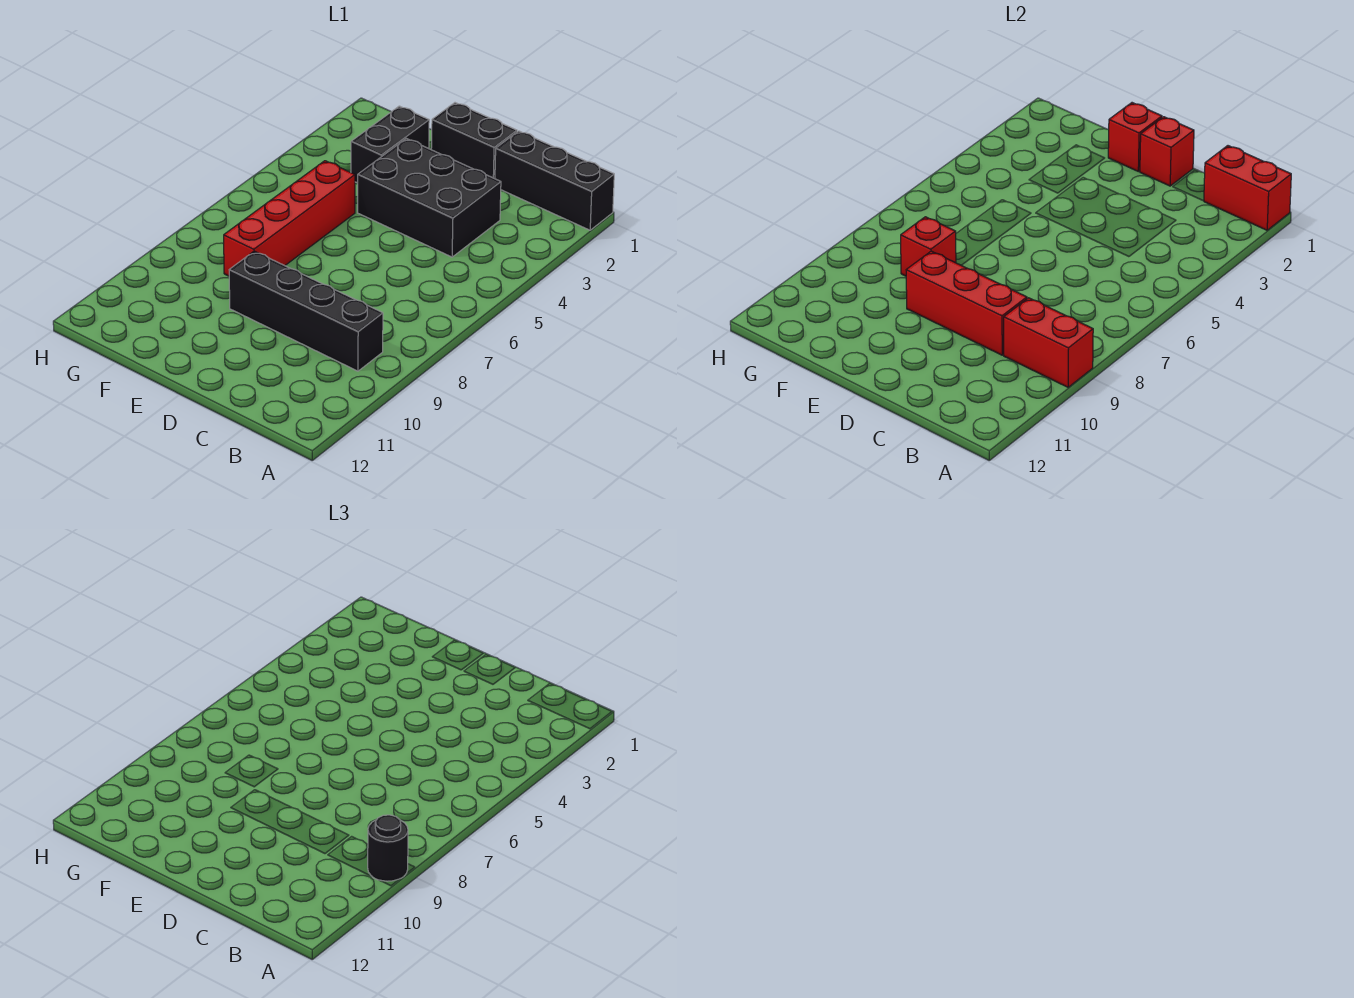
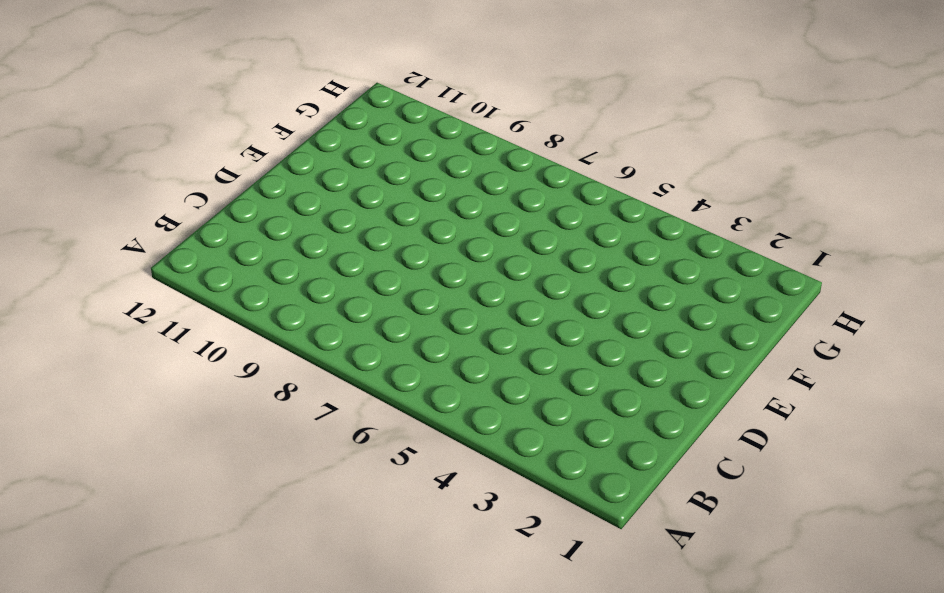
none -> black brick A1:C1 level 1
none -> black brick B9:E9 level 1
none -> black brick C3:E4 level 1

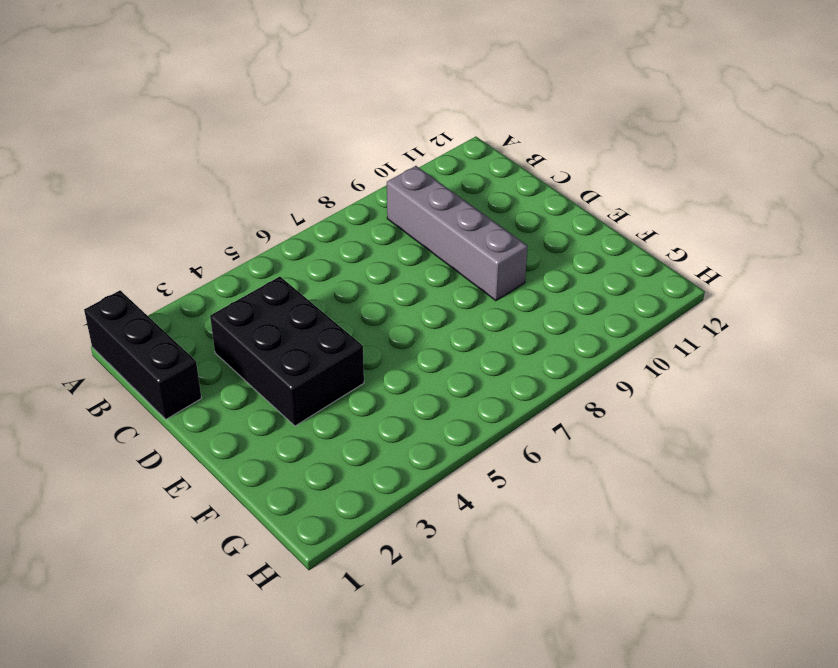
grey brick B9:E9 level 1 -> black brick B9:E9 level 1
none -> black brick D1:E1 level 1
none -> black brick F2:F3 level 1
none -> red brick F5:F8 level 1

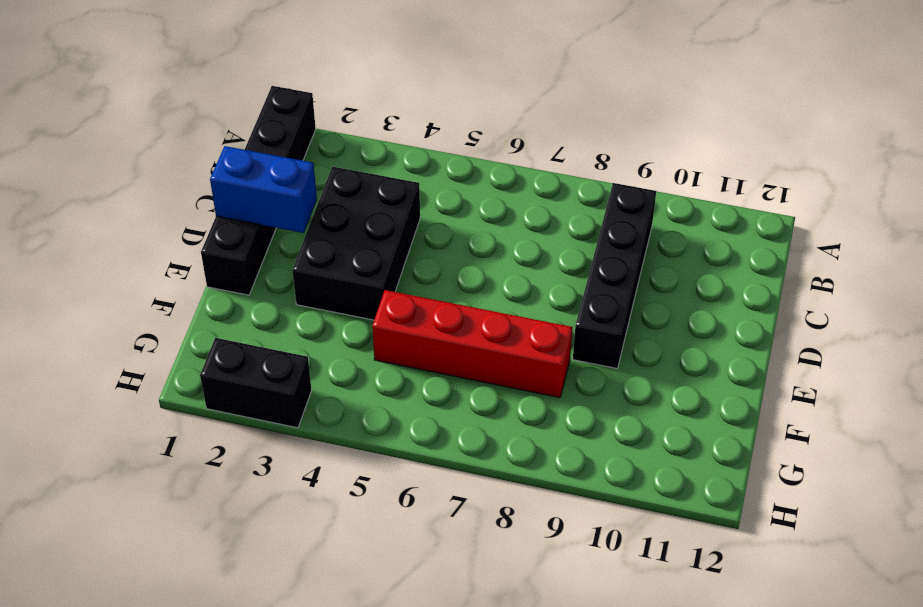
blue brick D1:D2 level 2 -> red brick D1 level 2
black brick H2:H3 level 1 -> black brick F2:F3 level 1
none -> red brick A1:B1 level 2
none -> red brick A9:B9 level 2
none -> red brick C9:E9 level 2

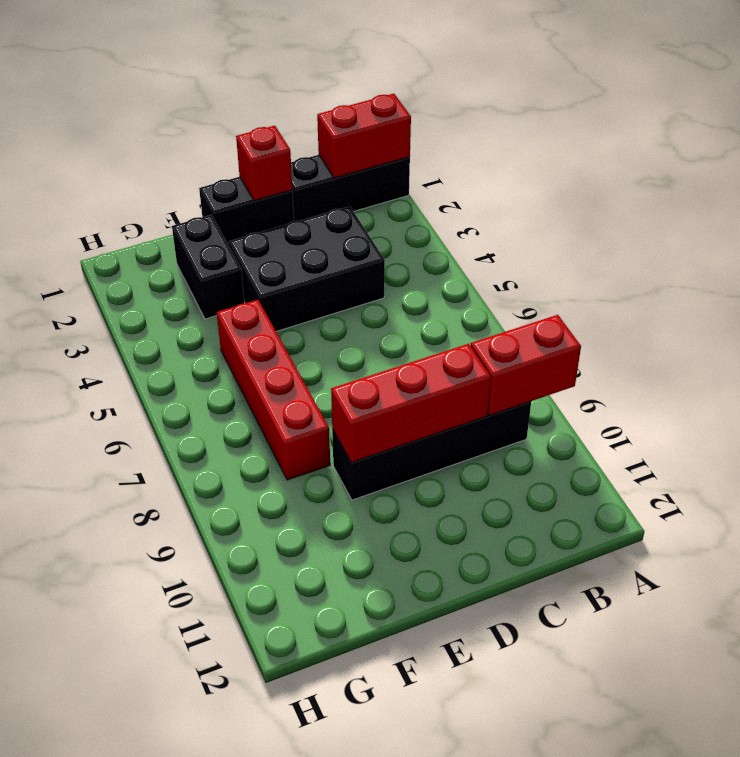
none -> red brick E1 level 2
none -> red brick F8 level 2
none -> black round brick A9 level 3

